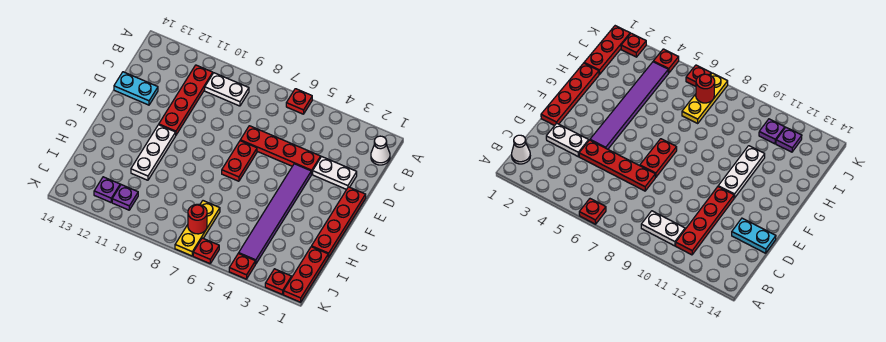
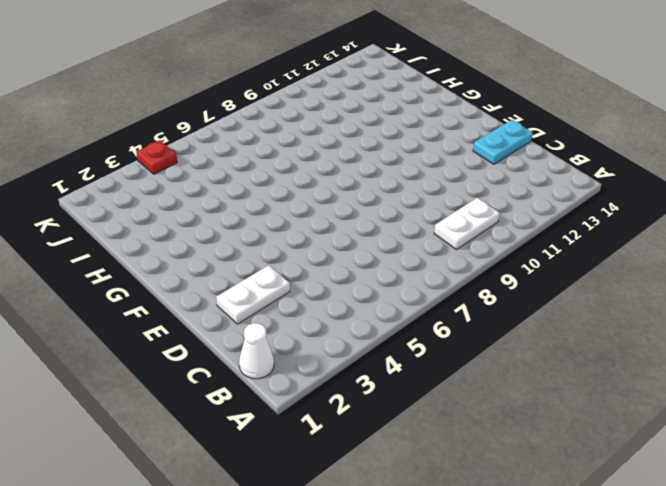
none -> red plate A6 level 1
none -> red plate B11:E11 level 1
none -> red plate D4:D7 level 1

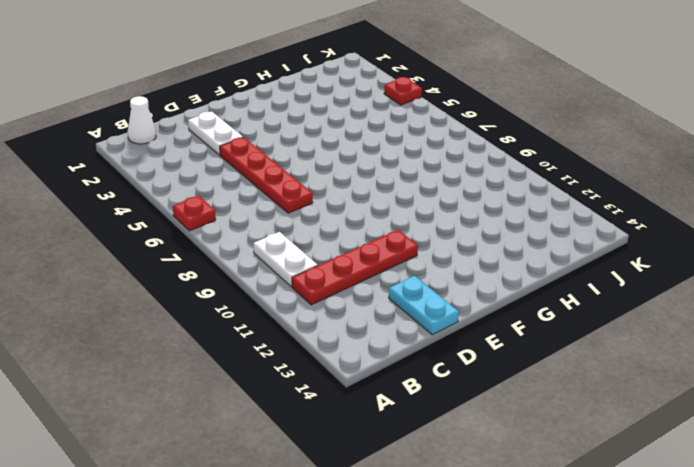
none -> red plate E1:H1 level 1
none -> purple tile E4:J4 level 1
none -> red plate E7:F7 level 1

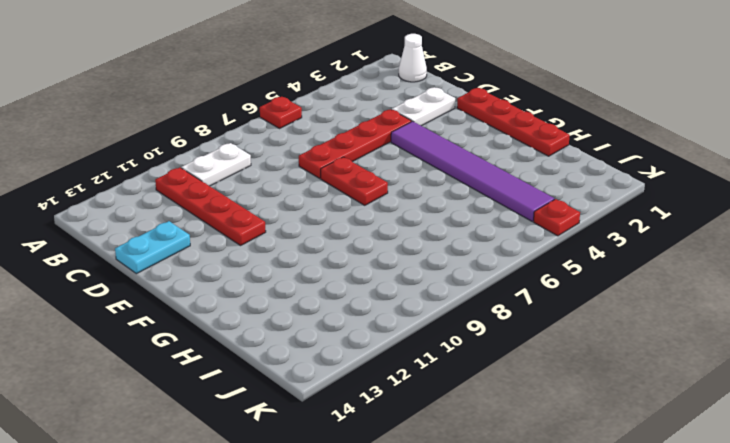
none -> white plate F11:H11 level 1
none -> red plate I1:K1 level 1
none -> yellow plate I7:K7 level 1

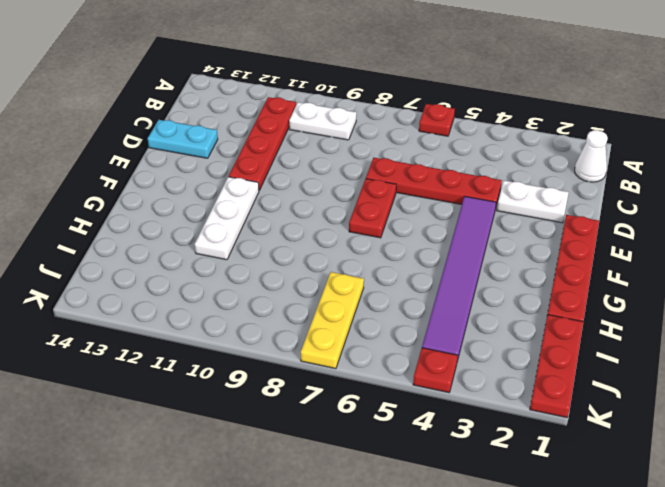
none -> purple plate J11 level 1
none -> purple plate J12 level 1
none -> red plate K2 level 1

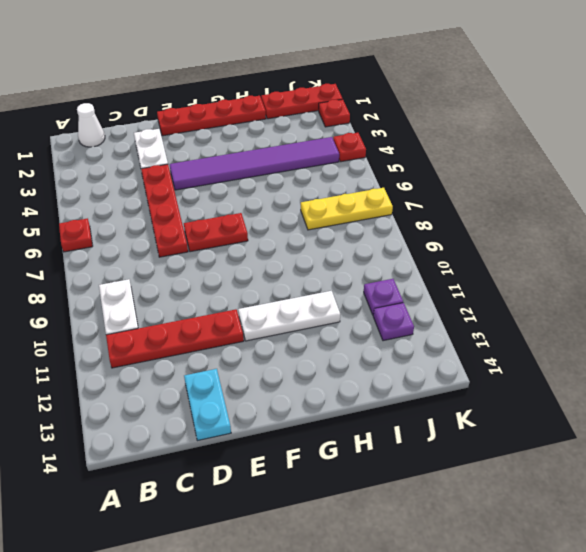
none -> red plate K6 level 1
none -> red round brick J7 level 2

